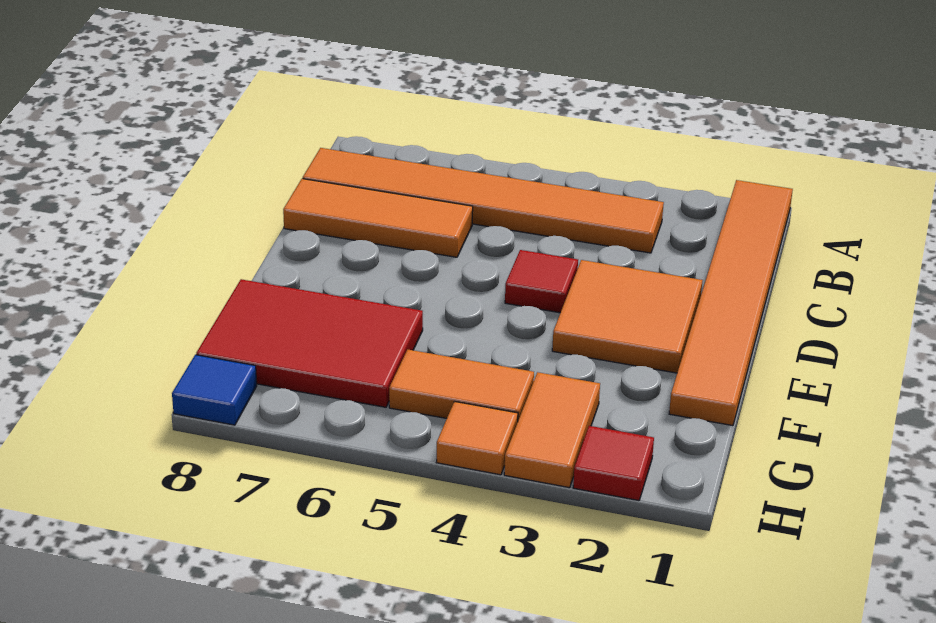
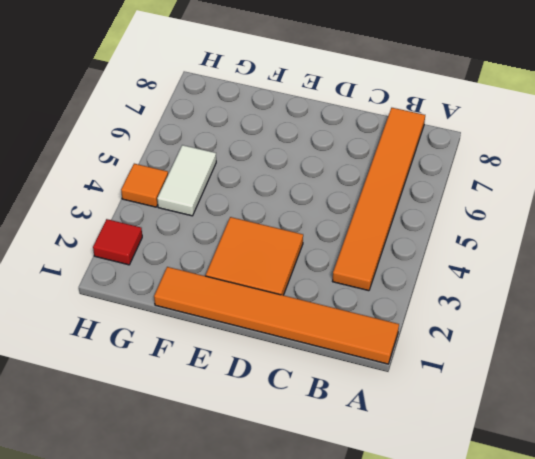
white tile G4:G5 level 1 -> orange tile G4:G5 level 1
none -> orange tile C6:C8 level 1
none -> red tile D4 level 1

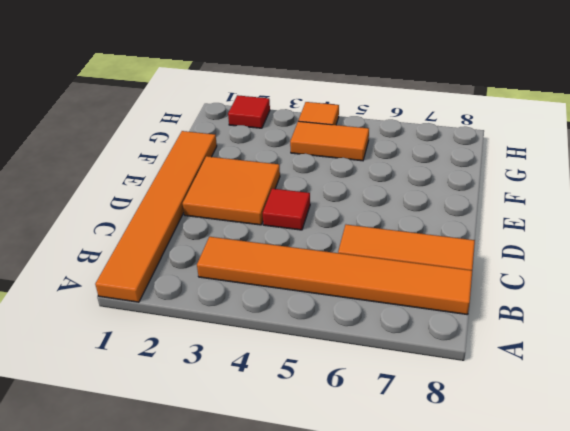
none -> red tile F6:G8 level 1
none -> orange tile G3:H3 level 1

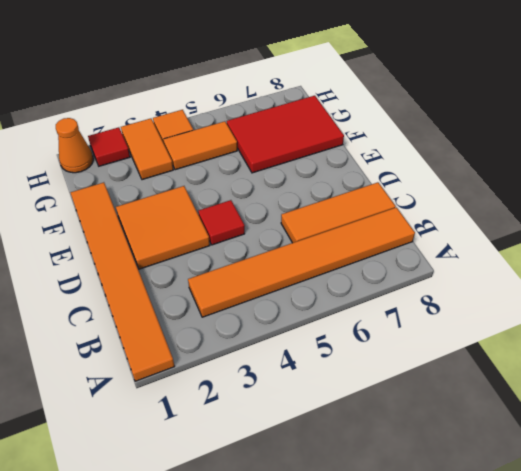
orange cone H1 level 1 -> none
none -> blue tile H8 level 1

